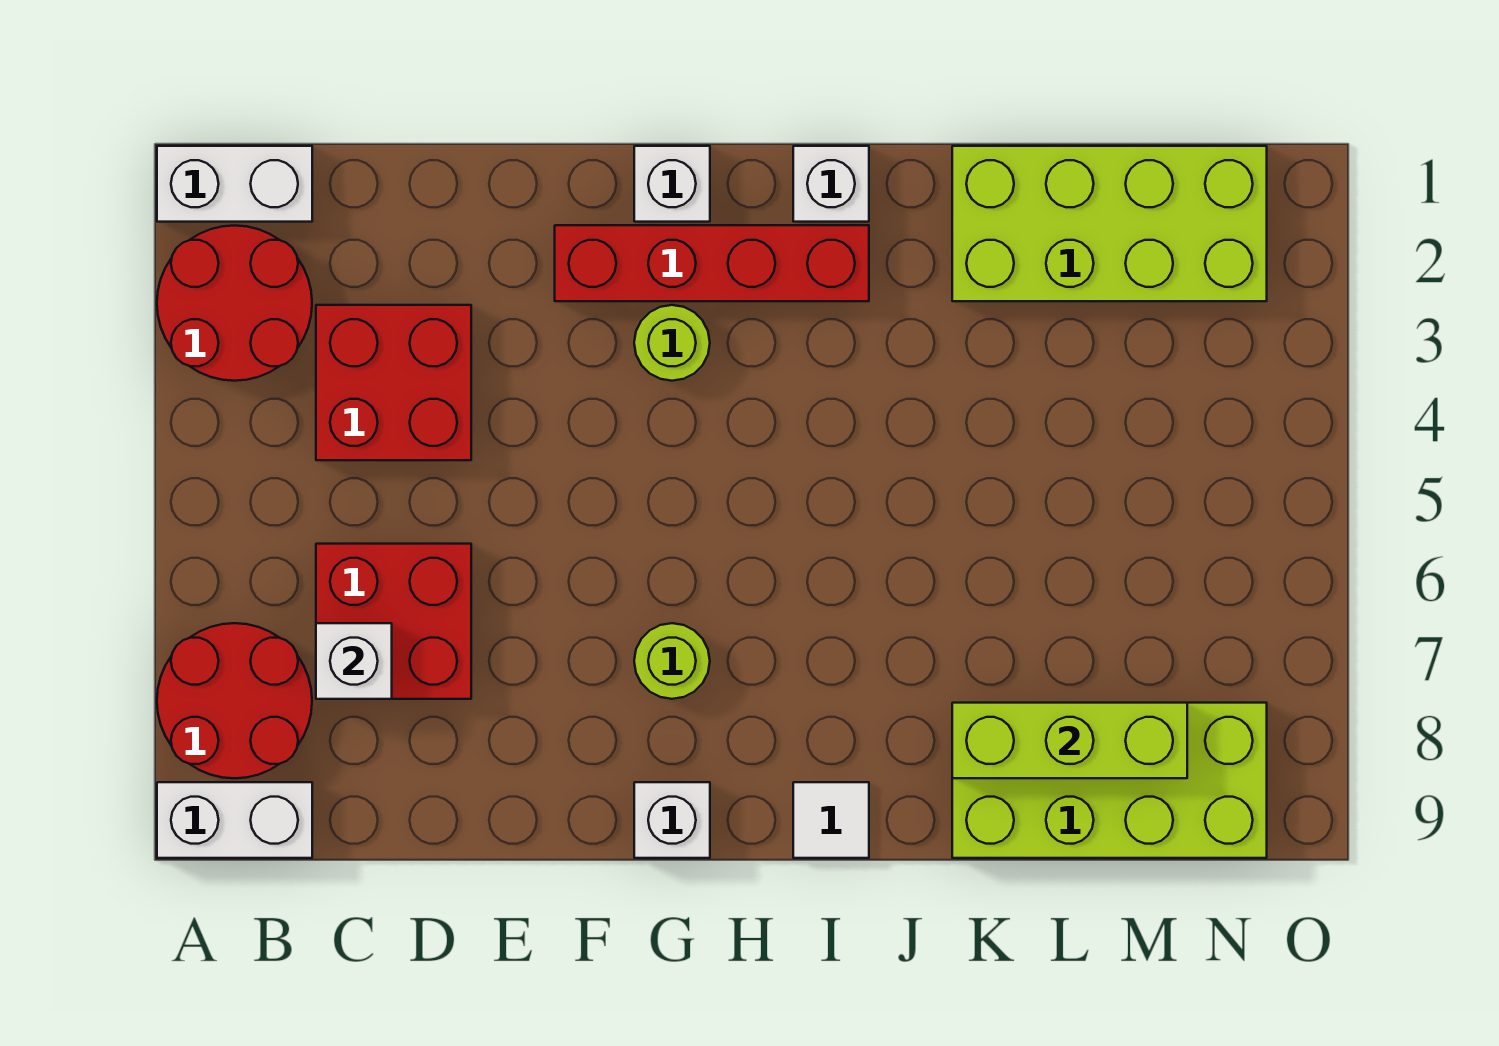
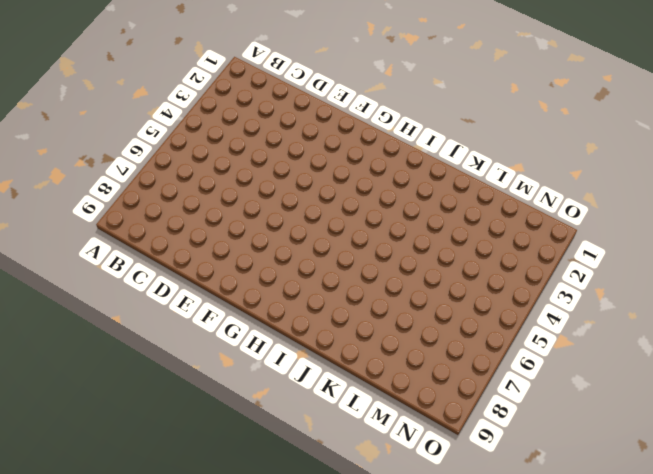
none -> white brick A1:B1 level 1
none -> red round brick A2:B3 level 1
none -> red round brick A7:B8 level 1

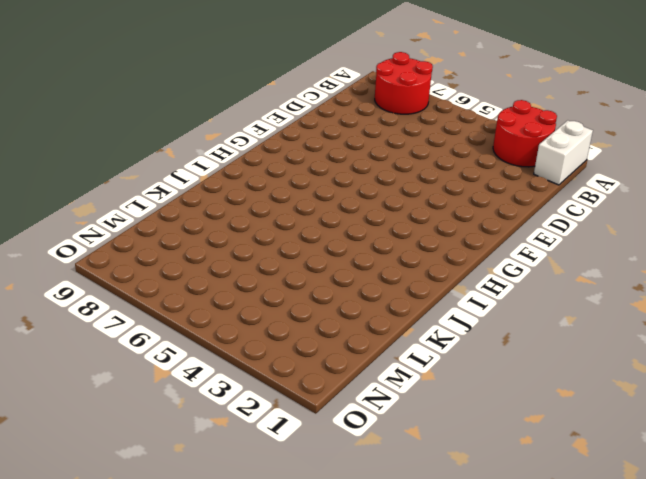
none -> white brick A9:B9 level 1
none -> red brick C3:D4 level 1
none -> red brick C6:D7 level 1

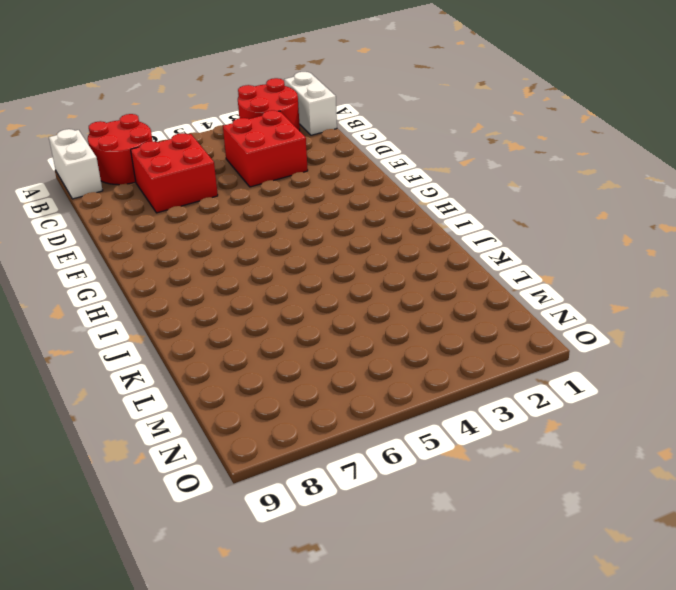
none -> red brick F2:I2 level 1
none -> white brick G1 level 1
none -> lime round brick G3 level 1

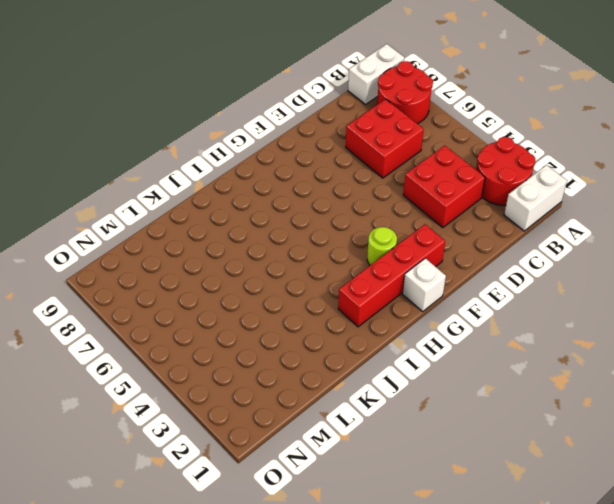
none -> lime round brick G7 level 1
none -> white brick G9 level 1
none -> white brick I1 level 1

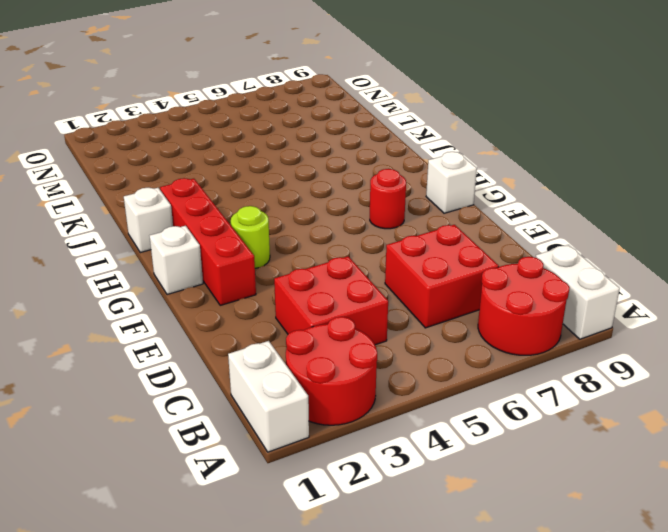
red round brick G7 level 1 -> lime round brick G7 level 1
none -> white tile I9 level 1
none -> lime brick K1:N2 level 1
none -> lime brick K8:N9 level 1

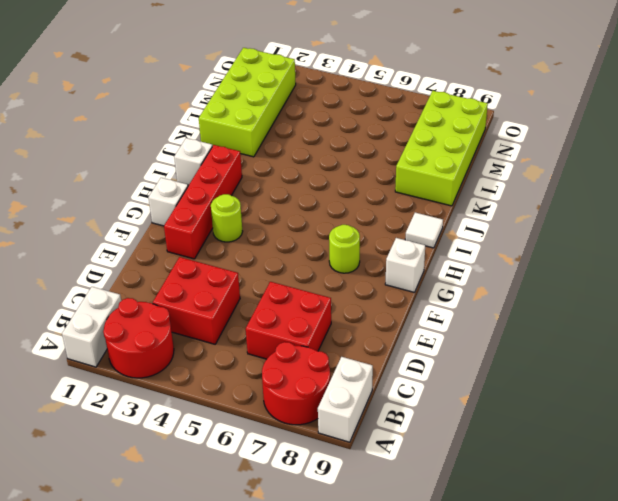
none -> white brick C7 level 2
none -> lime brick K8:M8 level 2

